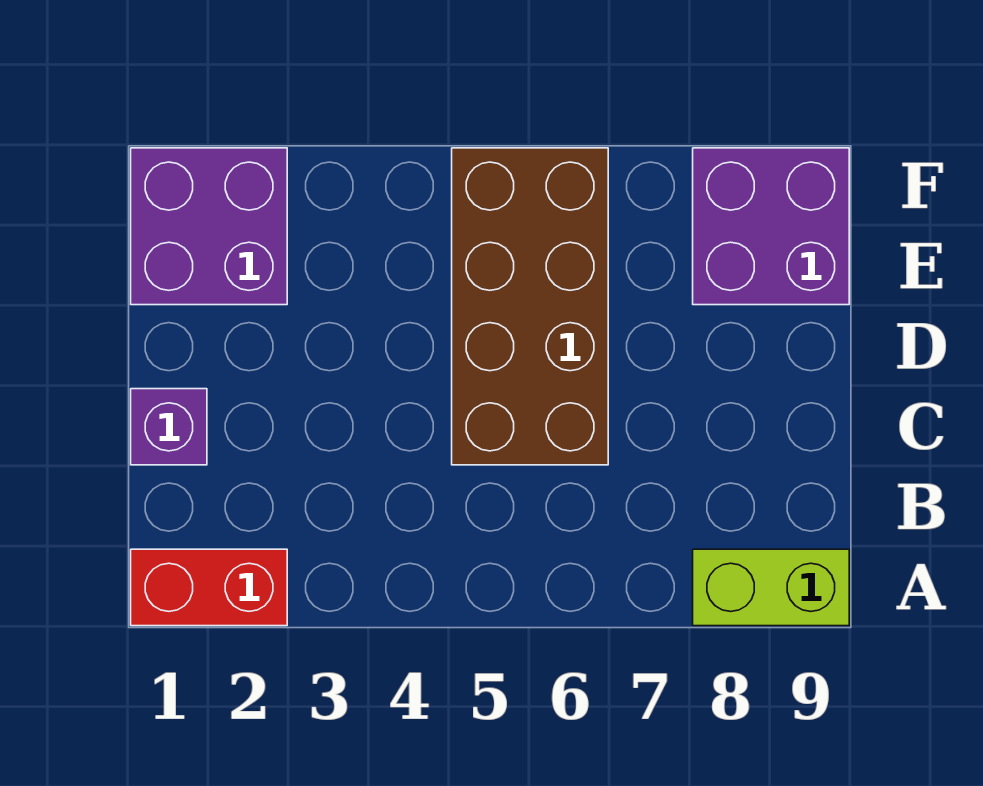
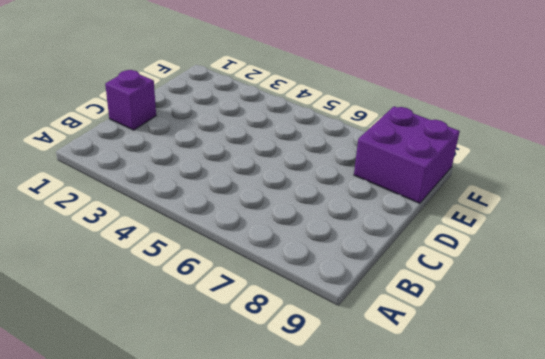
none -> red brick A1:A2 level 1
none -> lime brick A8:A9 level 1

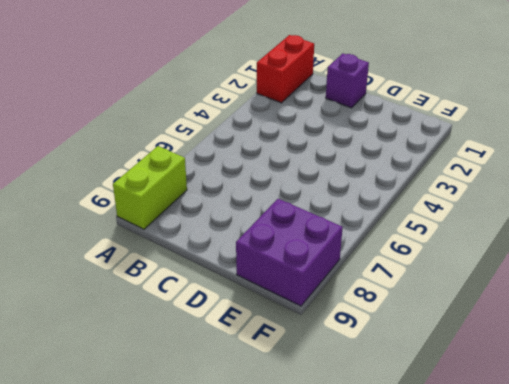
none -> brown brick C5:F6 level 1
none -> purple brick E1:F2 level 1

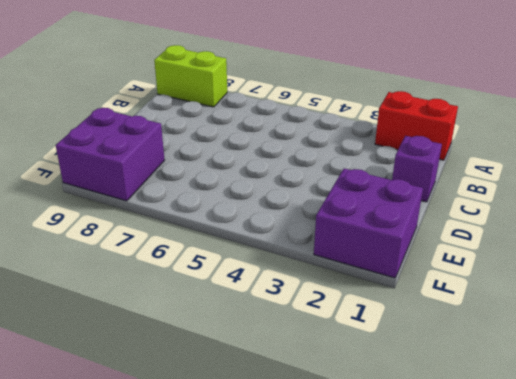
none -> brown brick C5:F6 level 1

